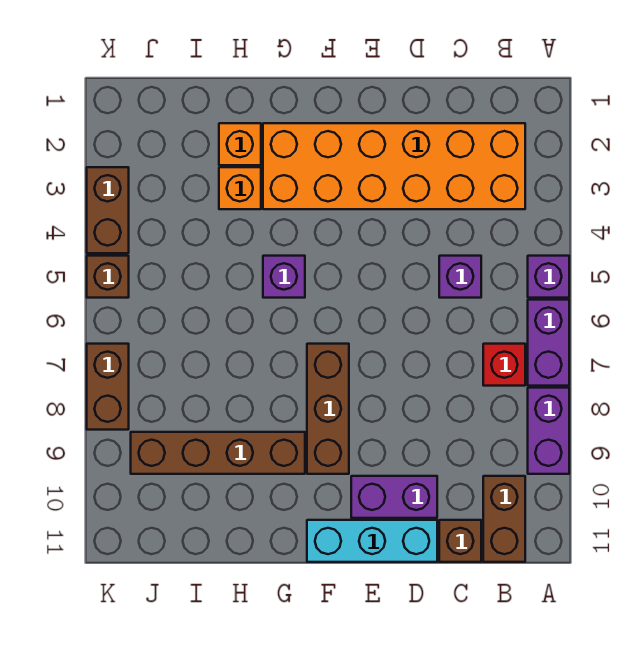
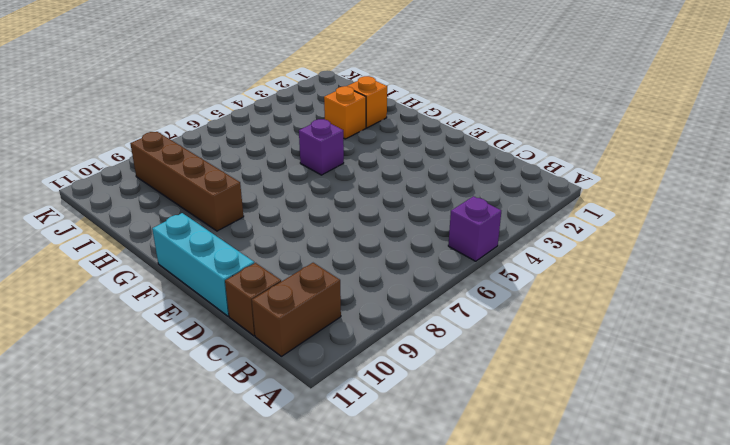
none -> purple brick A6:A7 level 1
none -> purple brick A8:A9 level 1
none -> orange brick B2:G3 level 1

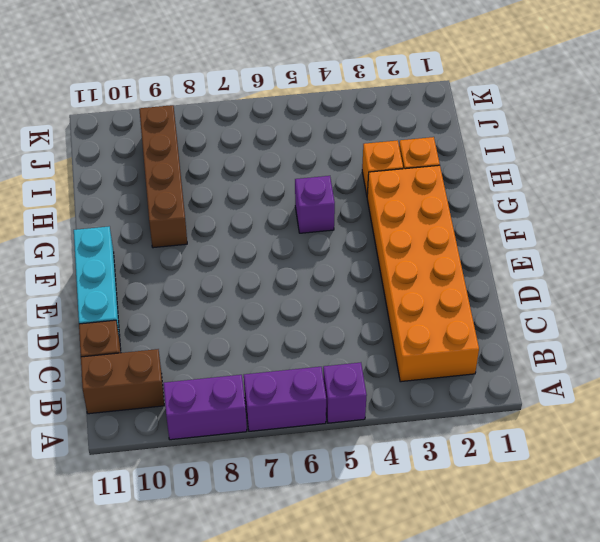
none -> red brick B7 level 1
none -> purple brick C5 level 1
none -> purple brick D10:E10 level 1

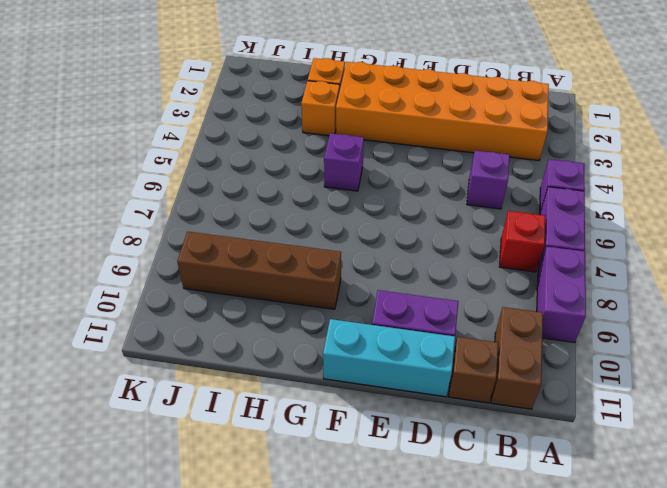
none -> brown brick F7:F9 level 1
none -> brown brick K3:K4 level 1
none -> brown brick K5 level 1

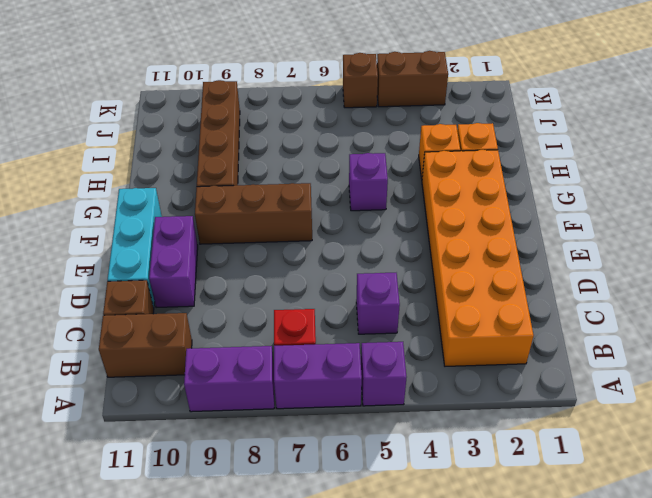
none -> brown brick K7:K8 level 1

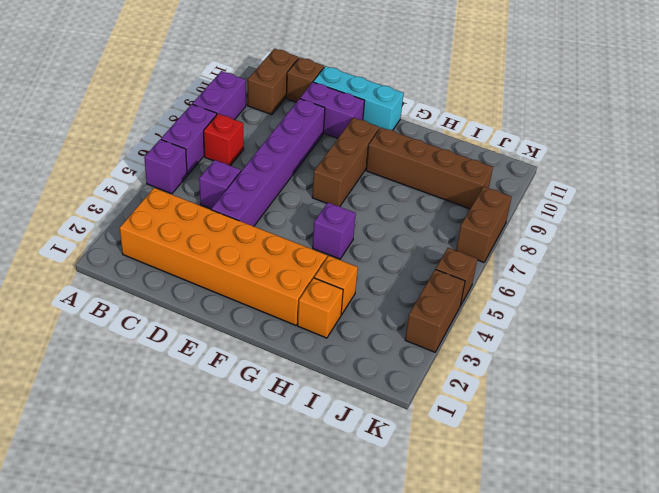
purple brick D4:D9 level 1 -> none

